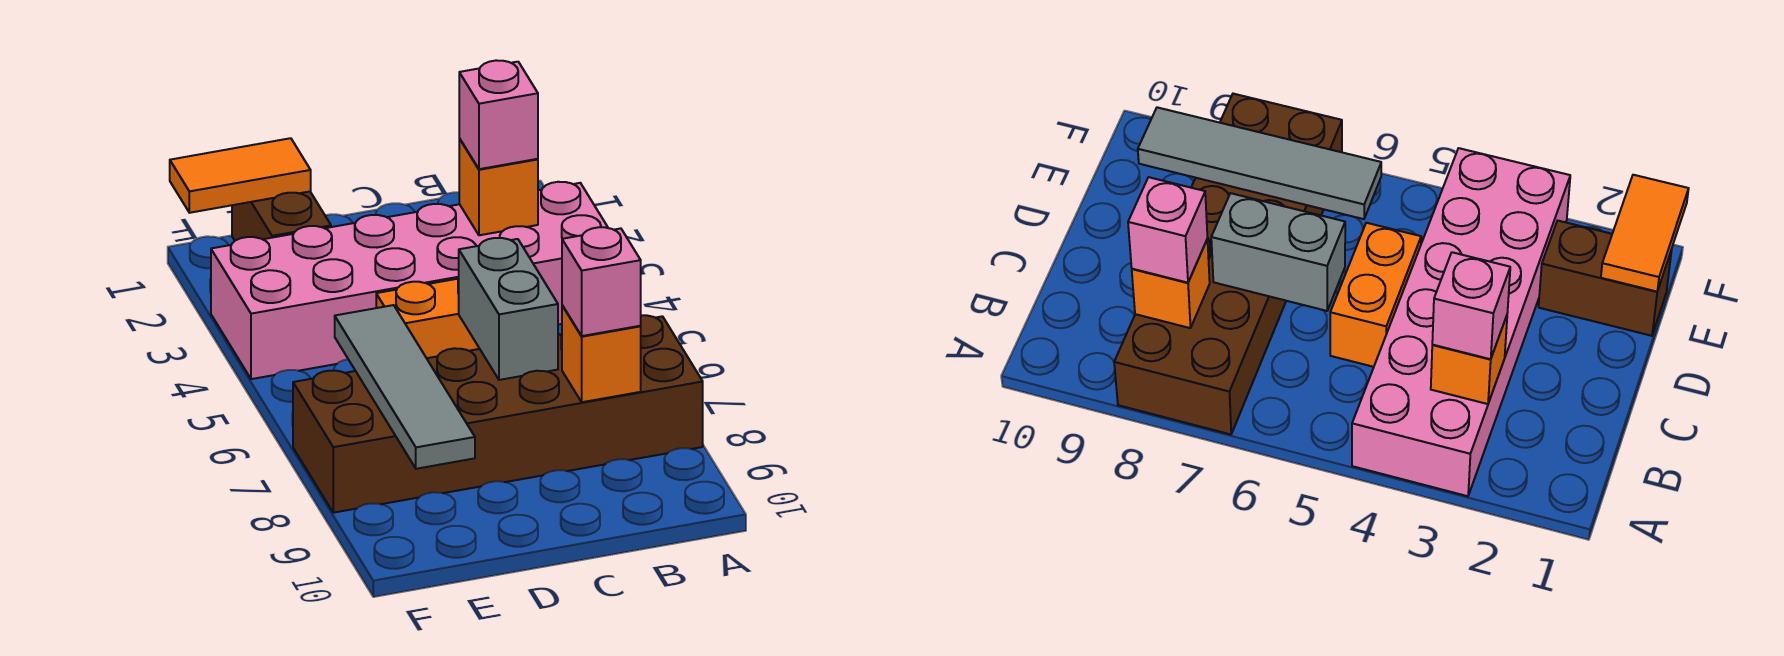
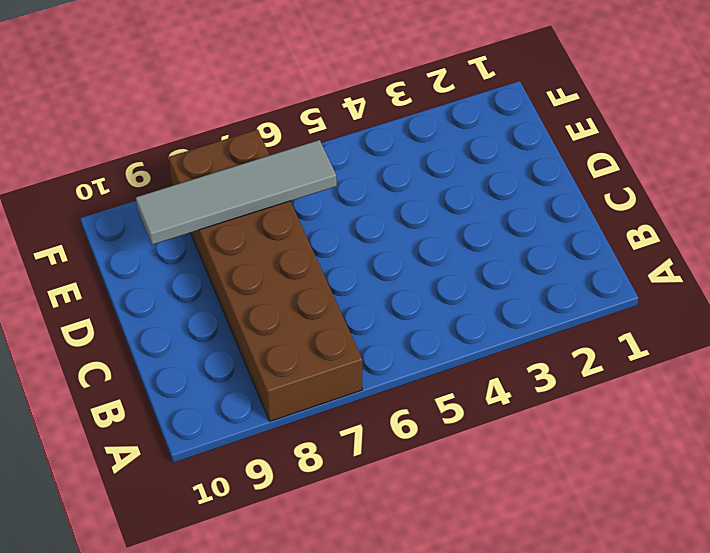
none -> pink brick A3:F4 level 1
none -> orange brick C5:D5 level 1

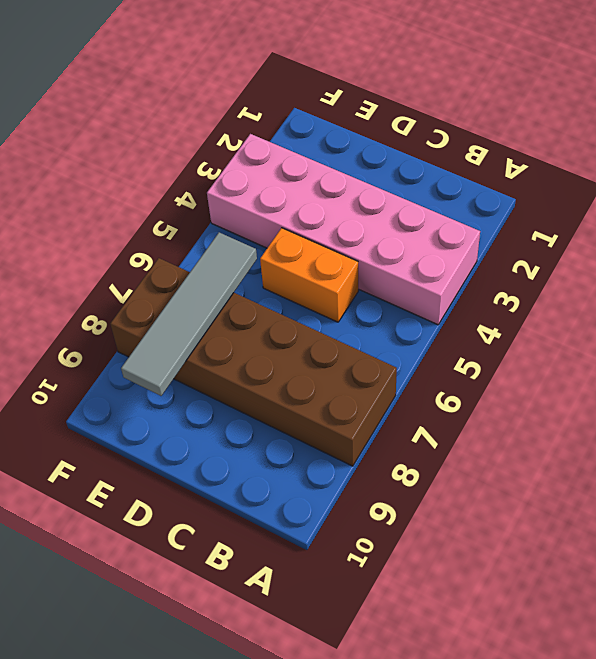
none -> brown brick E1:E2 level 1
none -> orange brick B3 level 2

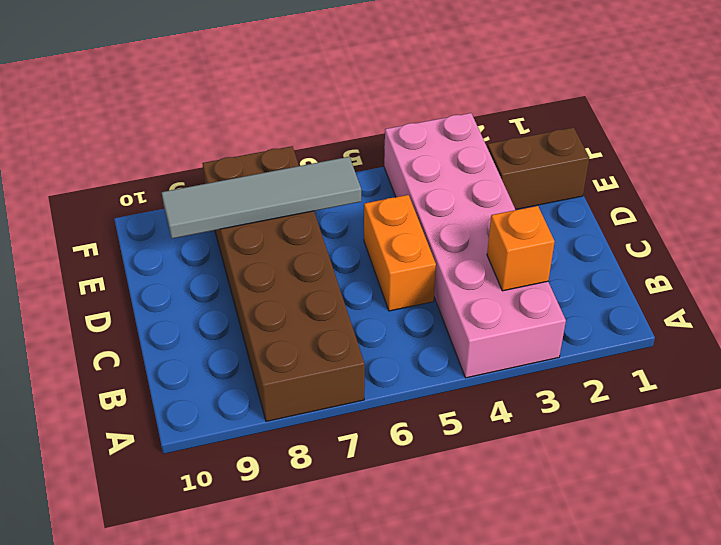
none -> orange brick B8 level 2
none -> grey brick C6:C7 level 2

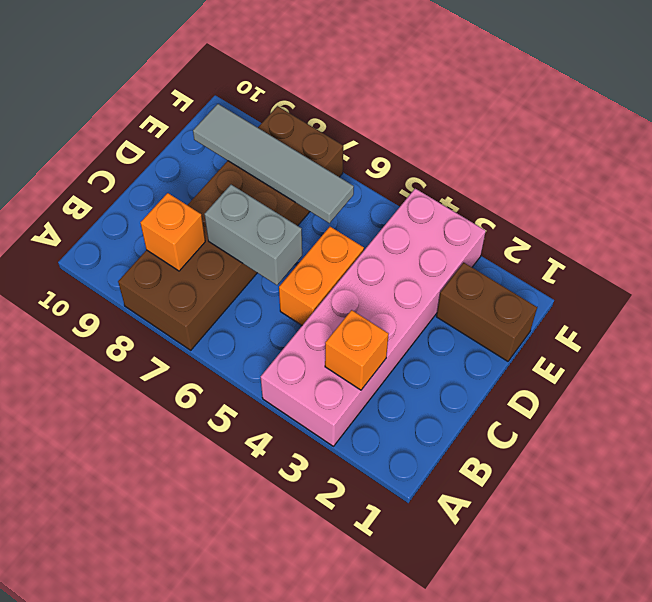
none -> orange tile E1:F1 level 2
none -> pink brick B3 level 3

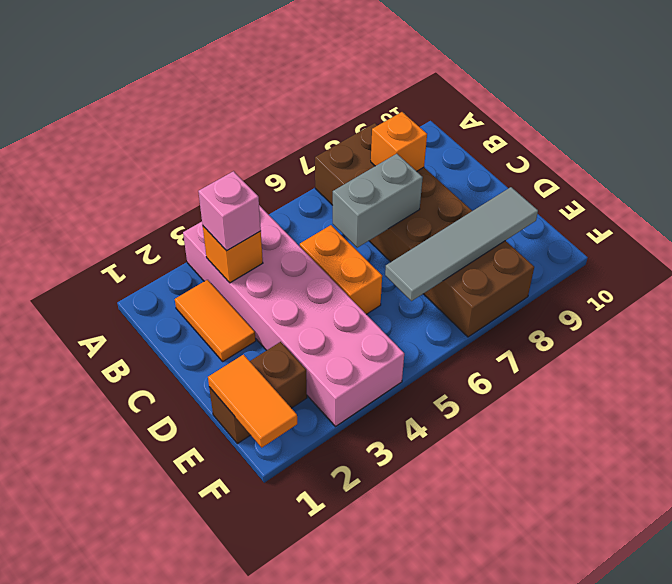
orange tile B2:C2 level 1 -> none
none -> pink brick B8 level 3

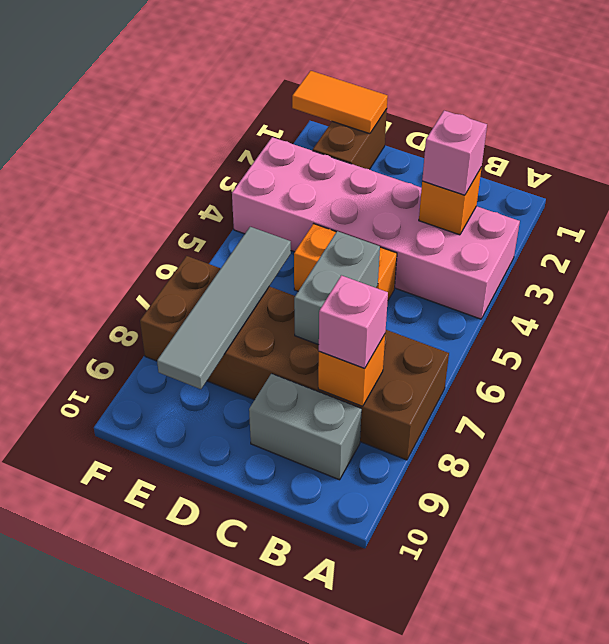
grey brick B9:C9 level 1 -> none

